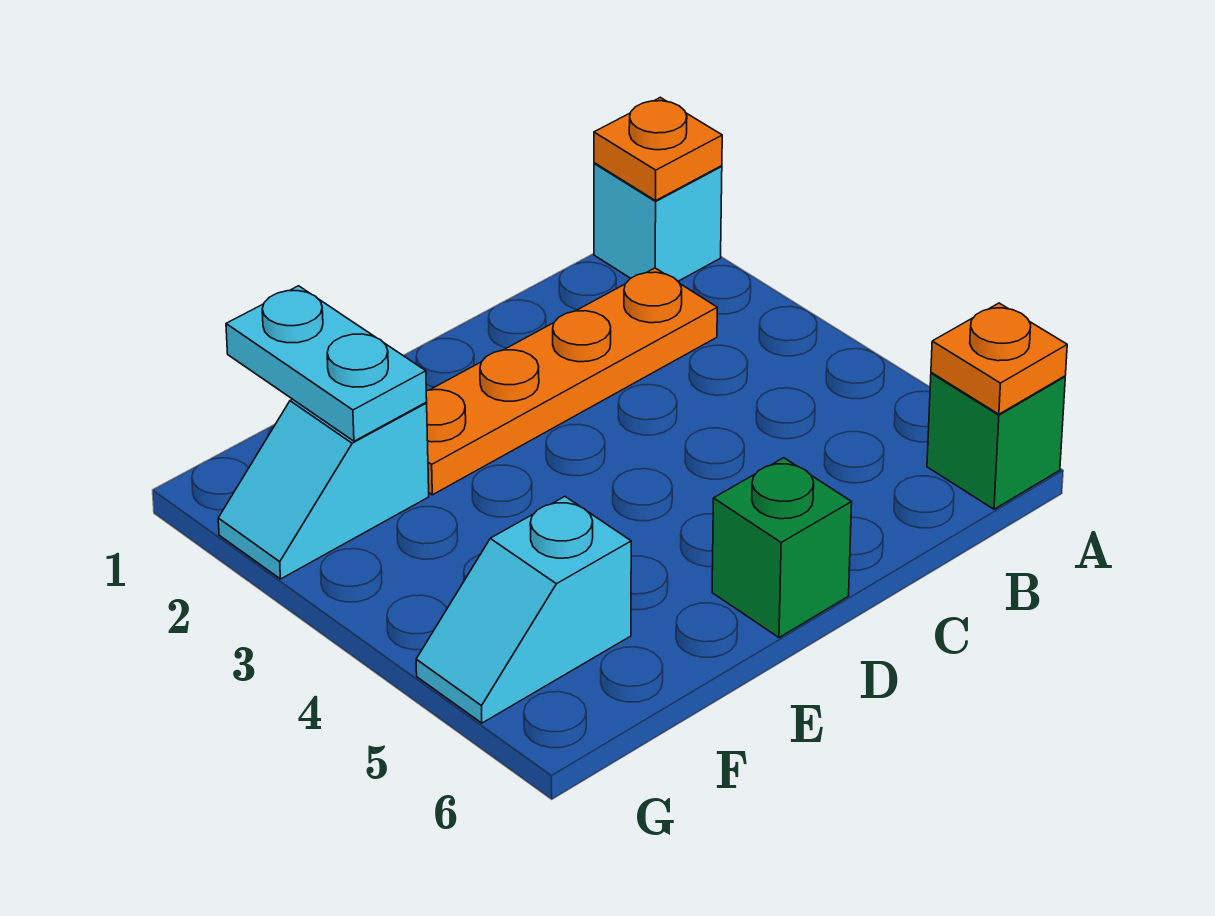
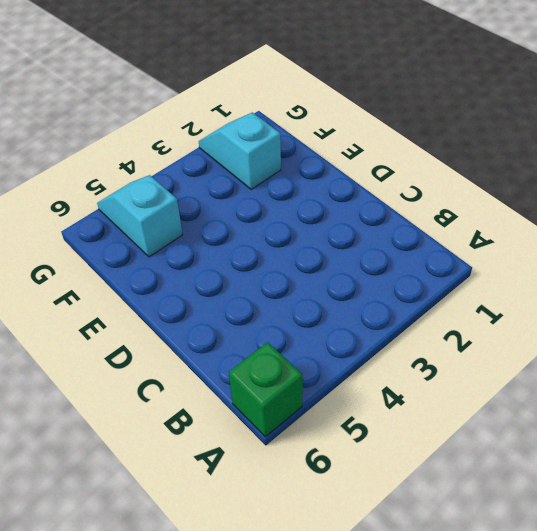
none -> cyan brick A1 level 1
none -> orange plate B2:E2 level 1

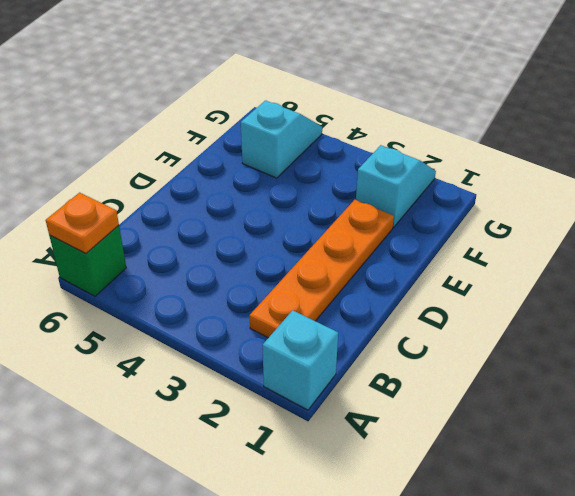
none -> green brick D6 level 1
none -> orange plate A1 level 2

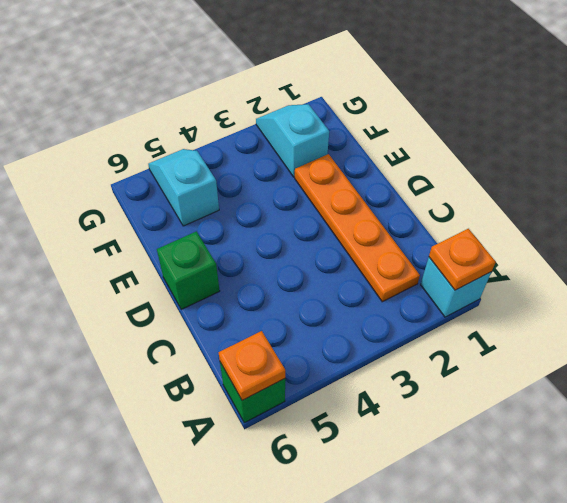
none -> cyan plate F1:F2 level 2

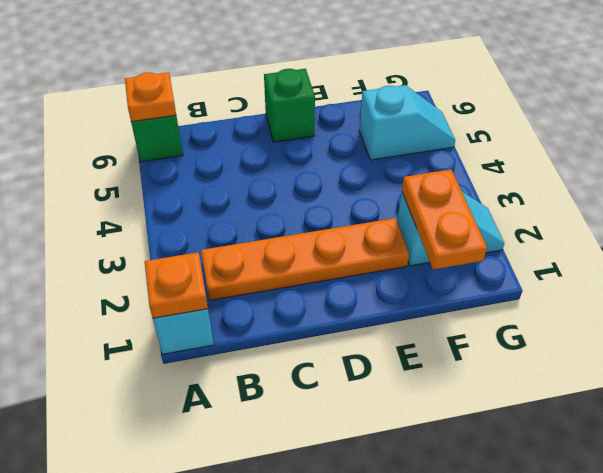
orange plate F1:F2 level 2 -> cyan plate F1:F2 level 2

